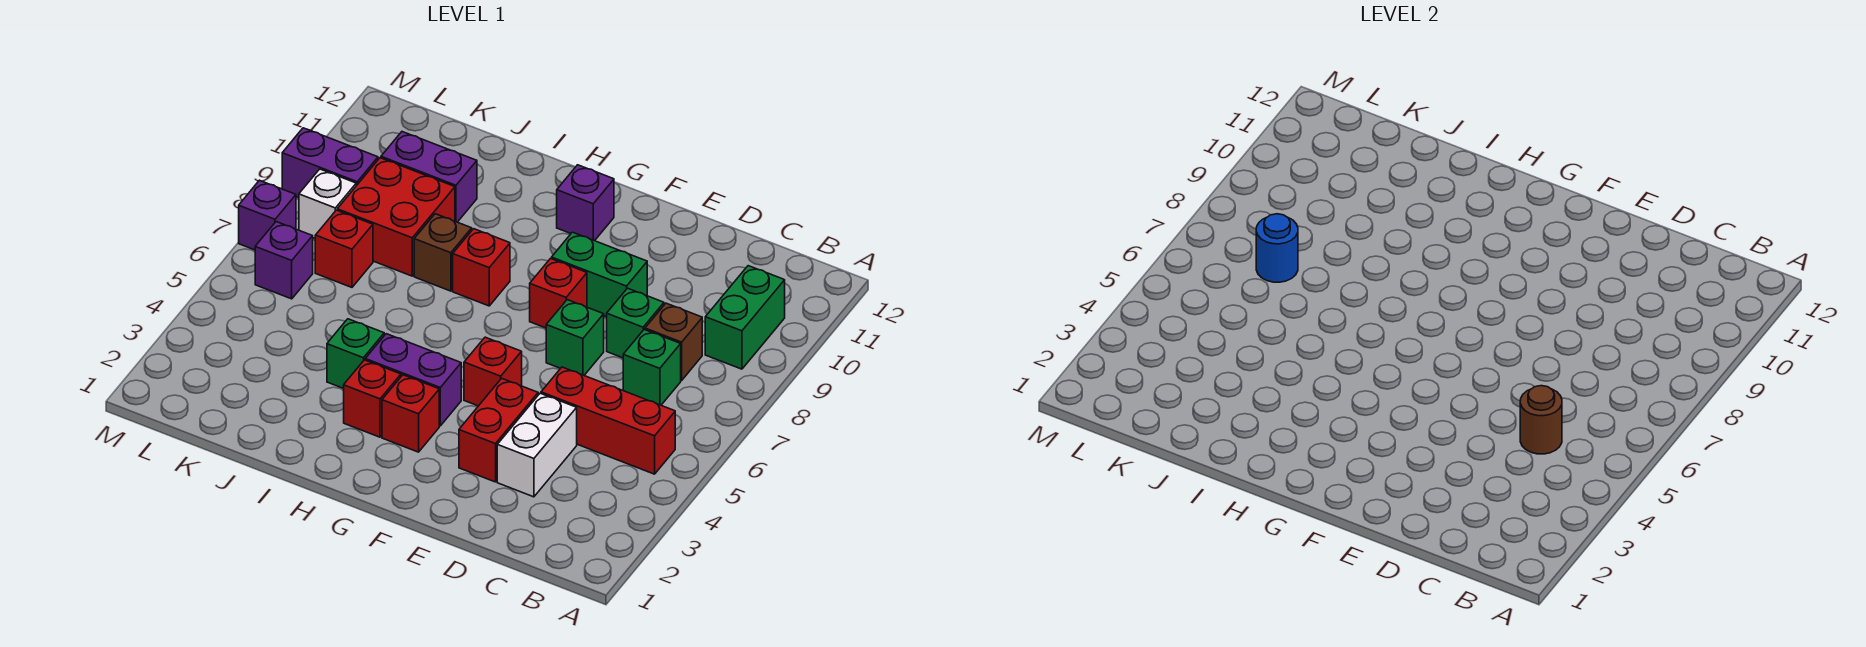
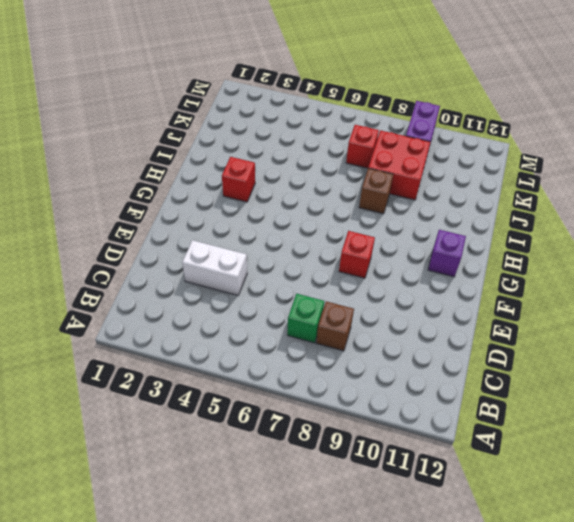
none -> red brick B5:D5 level 1
none -> green brick B9:B10 level 1
none -> green brick D8 level 1

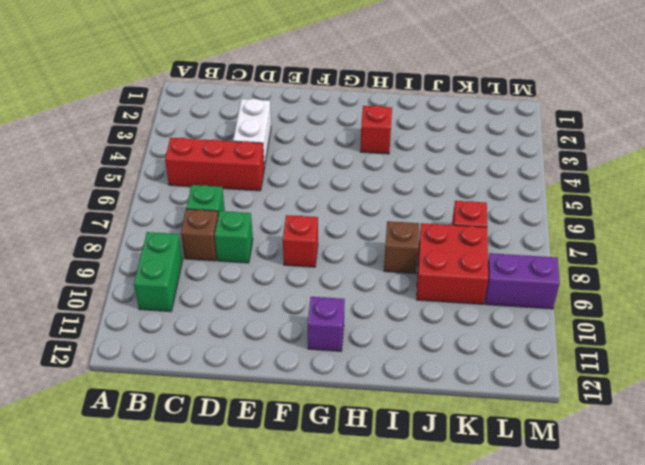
none -> red brick E3:E4 level 1
none -> green brick E7 level 1
none -> green brick E9:F9 level 1

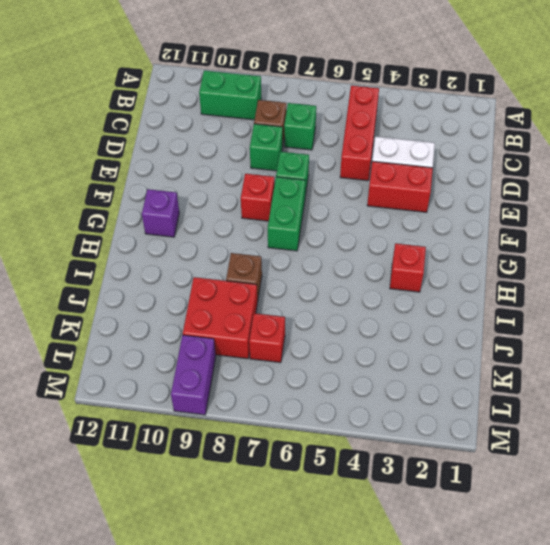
green brick F7:G7 level 1 -> green brick E9:F9 level 1
none -> red brick F5 level 1
none -> red brick G3 level 1
none -> purple brick G4:H4 level 1

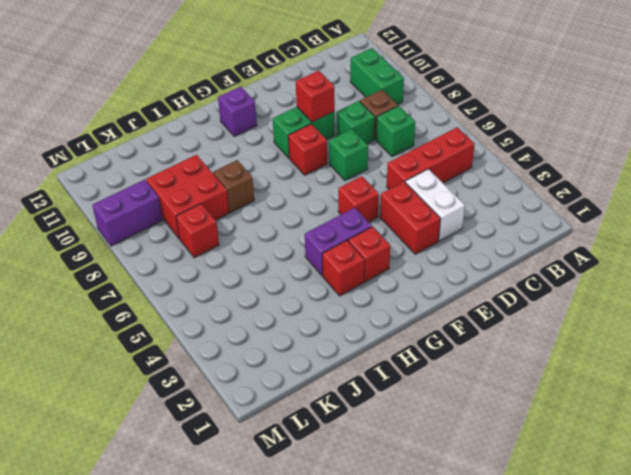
red brick E9 level 2 -> red brick H8 level 1
none -> green brick I4 level 1
none -> purple brick J10:K10 level 1
none -> purple brick L6 level 1

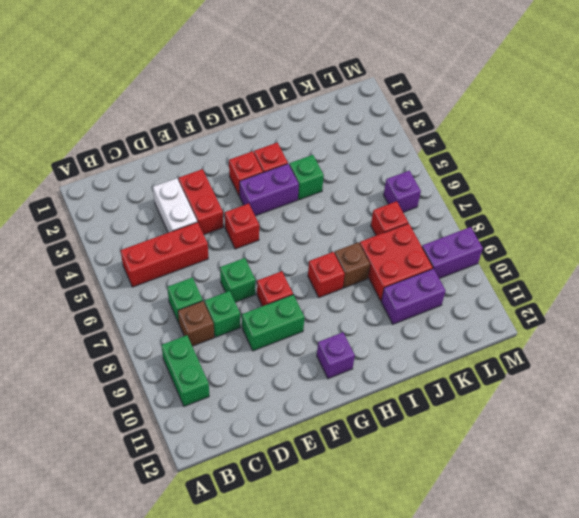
none -> white brick L8 level 1
none -> purple brick M7 level 1
none -> brown round brick C5 level 2

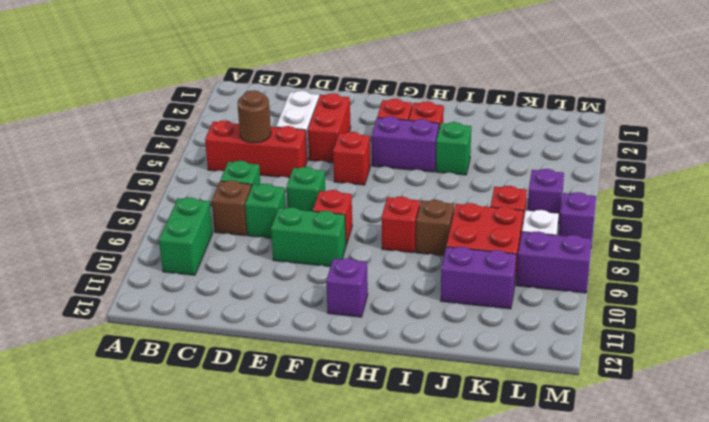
none -> blue round brick K7 level 2

